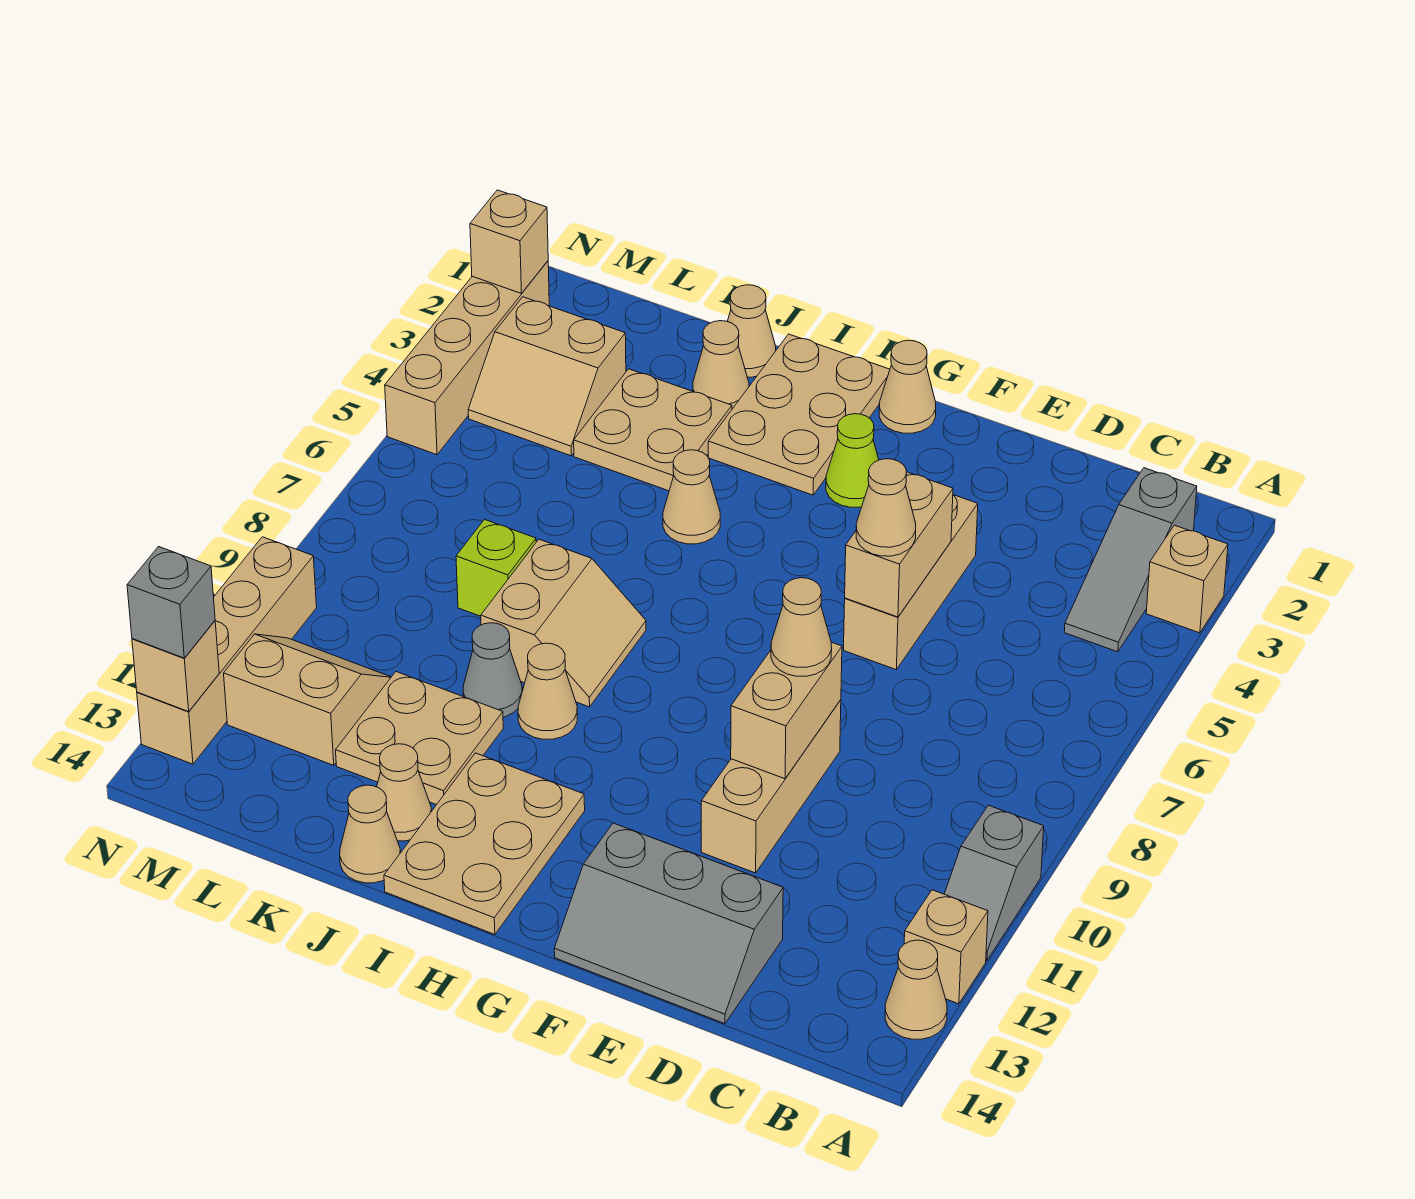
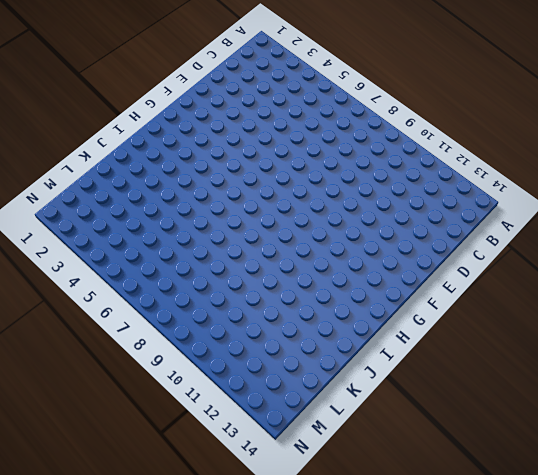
none -> tan brick A3 level 1
none -> grey slope A10:A11 level 1 top 10
none -> tan brick A12 level 1
none -> tan cone A13 level 1

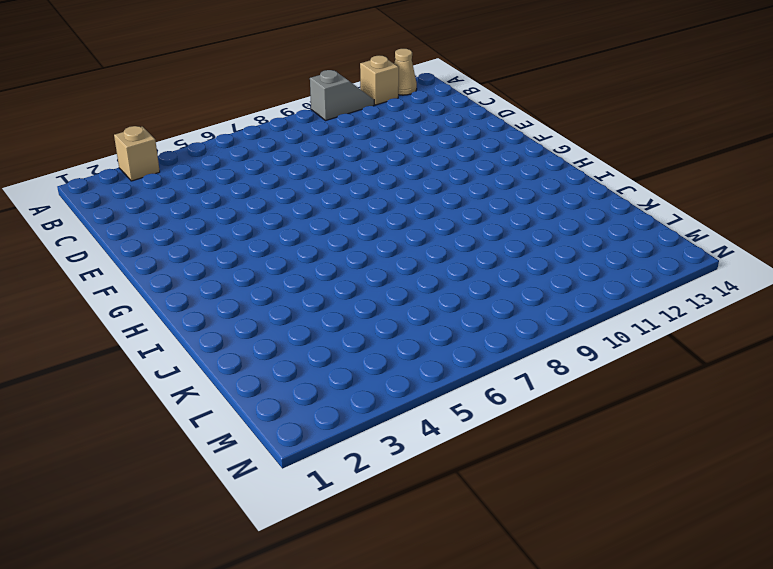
none -> grey slope B2:B4 level 1 top 2
none -> grey slope D13:F14 level 1 top 13
none -> tan brick E4:E6 level 1
none -> tan brick E9:E11 level 1

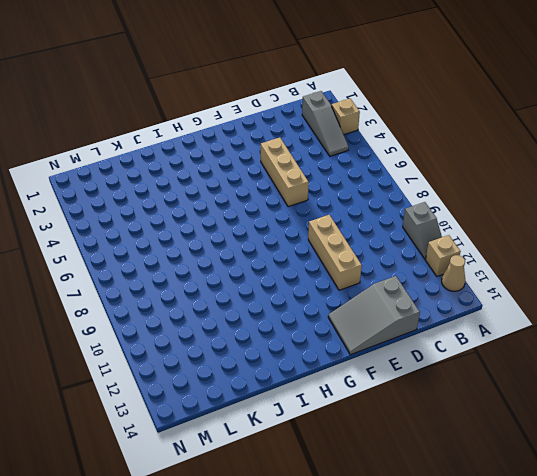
grey slope D13:F14 level 1 top D -> grey slope D13:F14 level 1 top 13
none -> tan cone G1 level 1
none -> lime cone G3 level 1
none -> tan plate H1:I3 level 1
none -> tan plate H12:I14 level 1

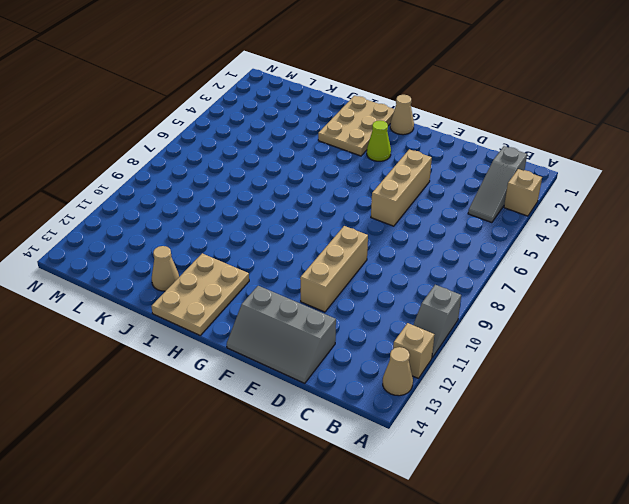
none -> tan cone I5 level 1
none -> tan slope I8:J9 level 1 top J
none -> tan cone I10 level 1
none -> tan cone J1 level 1

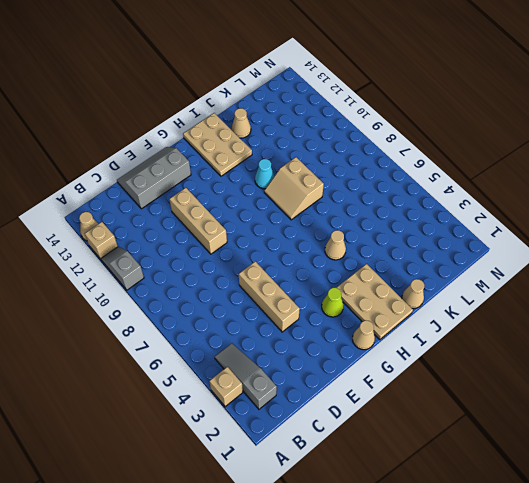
cyan cone I10 level 1 -> tan cone I10 level 1
none -> tan cone J2 level 1
none -> tan plate J3:K4 level 1
none -> grey cone J10 level 1
none -> tan plate J11:K12 level 1

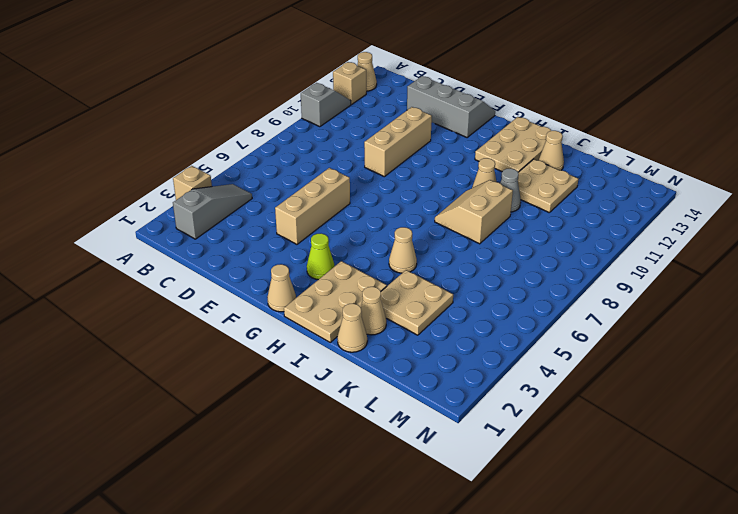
none -> tan cone J14 level 1
none -> lime brick K8 level 1
none -> tan slope L3:M4 level 1 top 3
none -> tan slope L11:M12 level 1 top 12

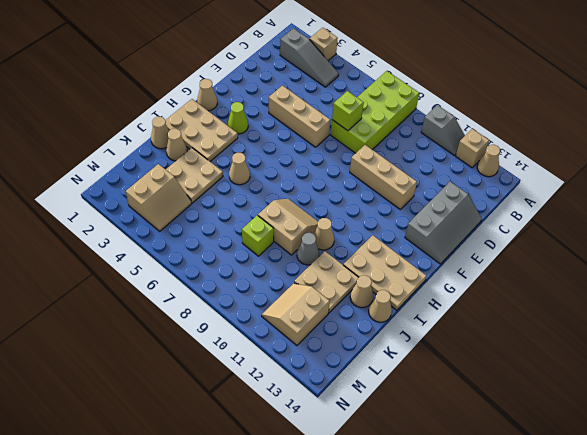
lime brick A7:D8 level 1 -> none
lime brick D7 level 2 -> none
none -> tan brick N2:N5 level 1
none -> tan brick N10:N13 level 1
none -> tan brick E5:E6 level 2
none -> tan brick E9:E10 level 2

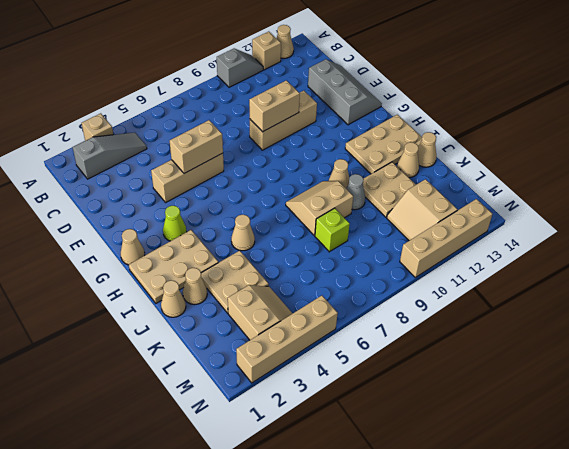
none -> tan brick N2 level 2
none -> tan brick N13 level 2
none -> tan cone E6 level 3
none -> tan cone E9 level 3

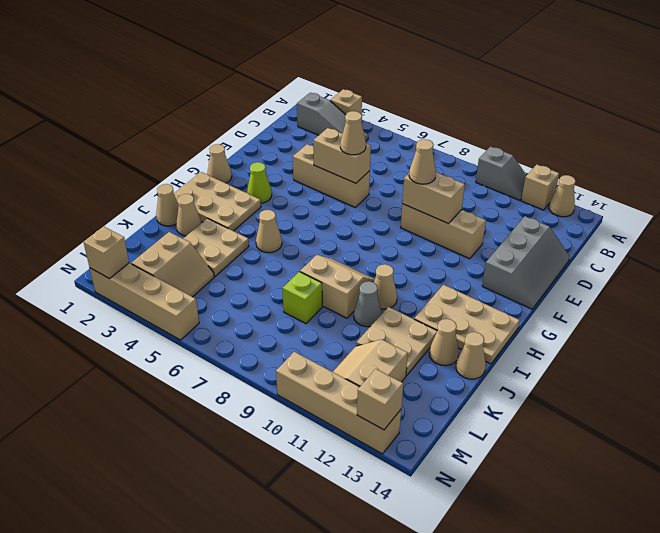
none -> grey brick N13 level 3

